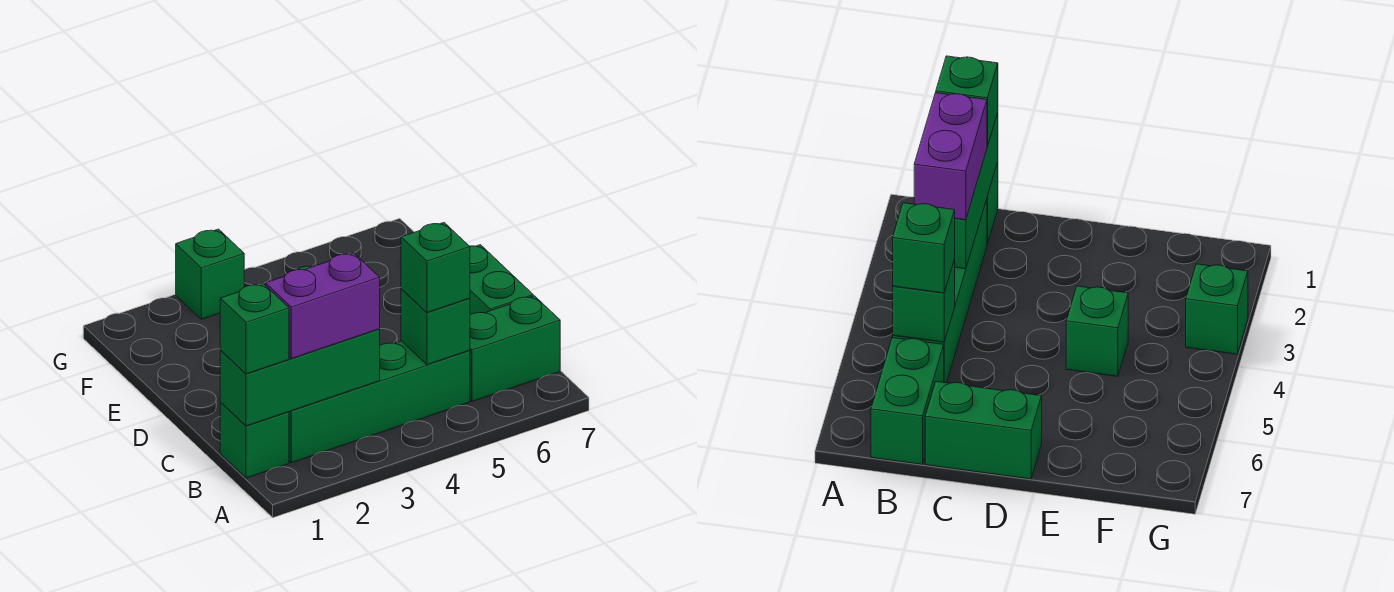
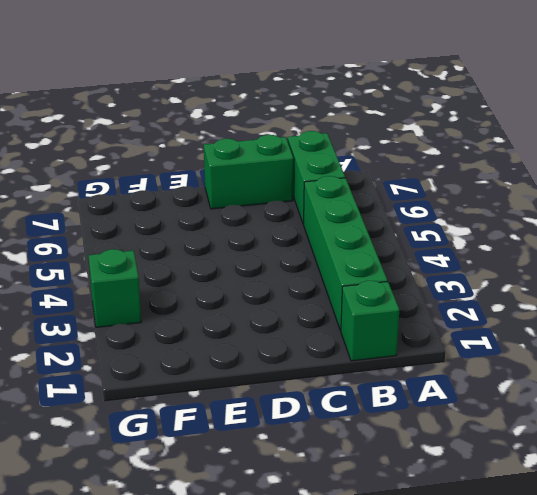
none -> green brick E4 level 1
none -> green brick B1:B3 level 2

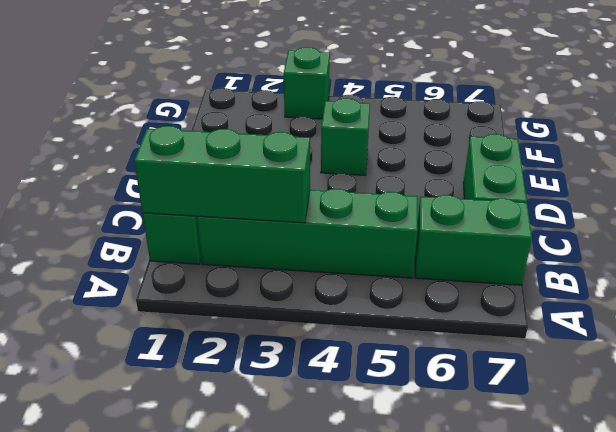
none -> green brick B5 level 2
none -> green brick B1 level 3

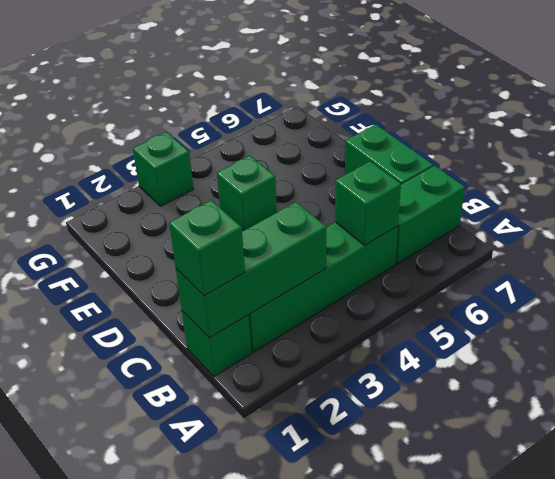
none -> purple brick B2:B3 level 3
none -> green brick B5 level 3

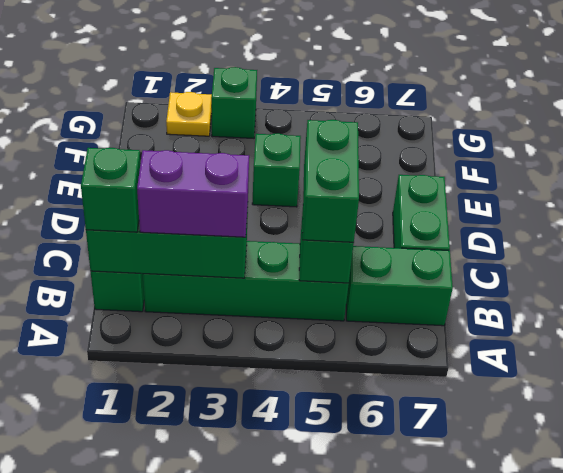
green brick B5:C5 level 3 -> green brick B5 level 3
yellow plate G2 level 1 -> none

